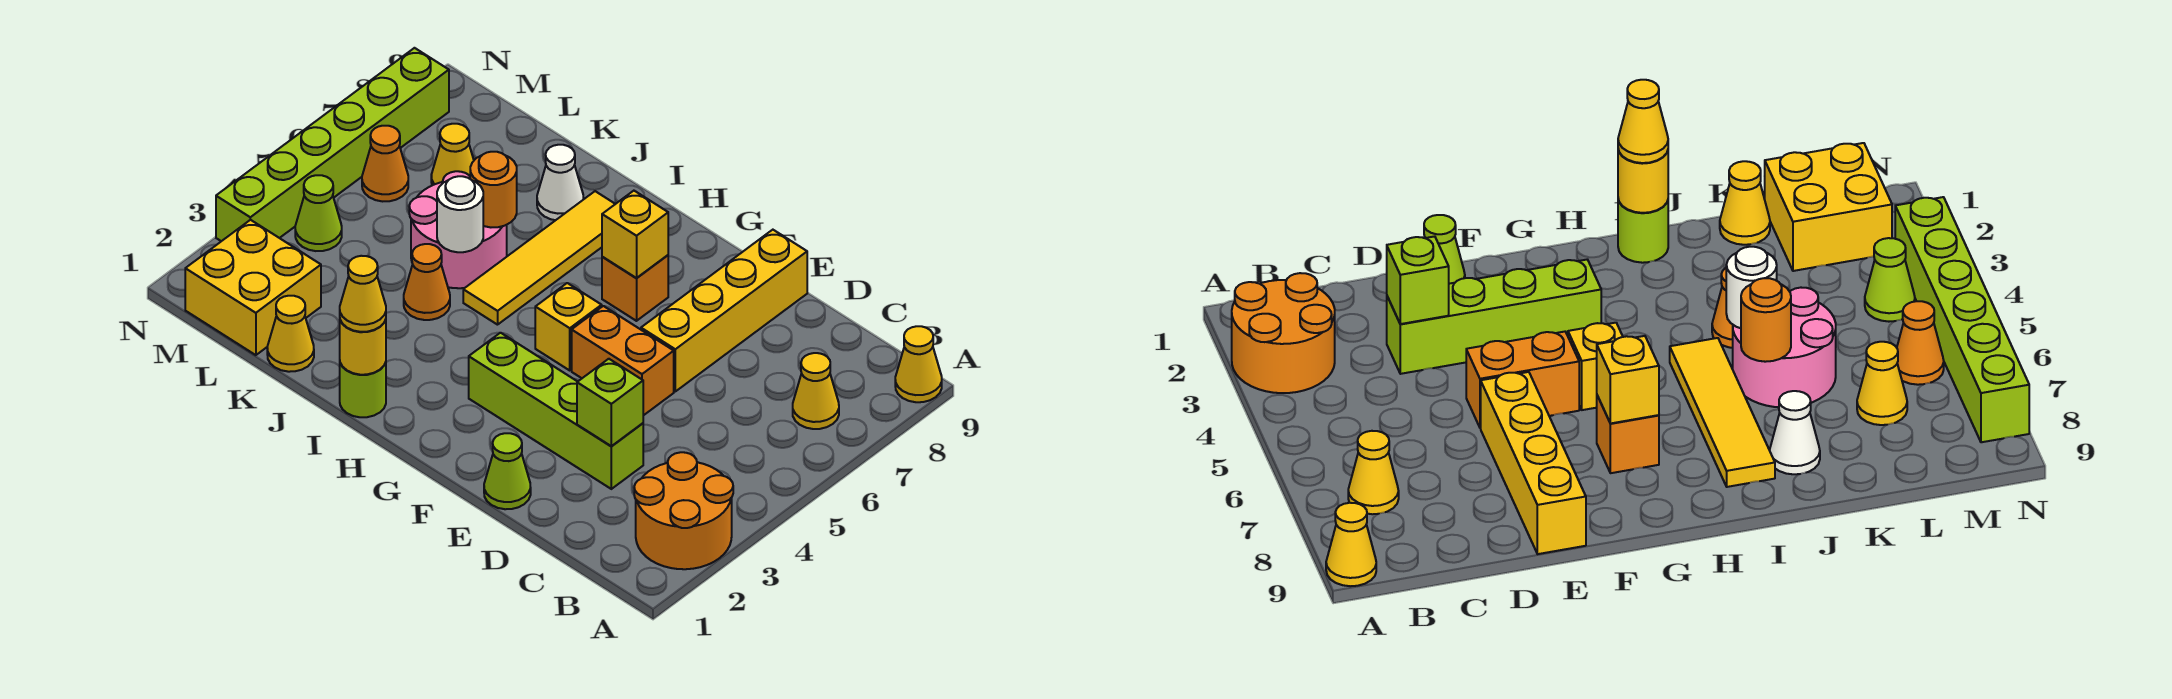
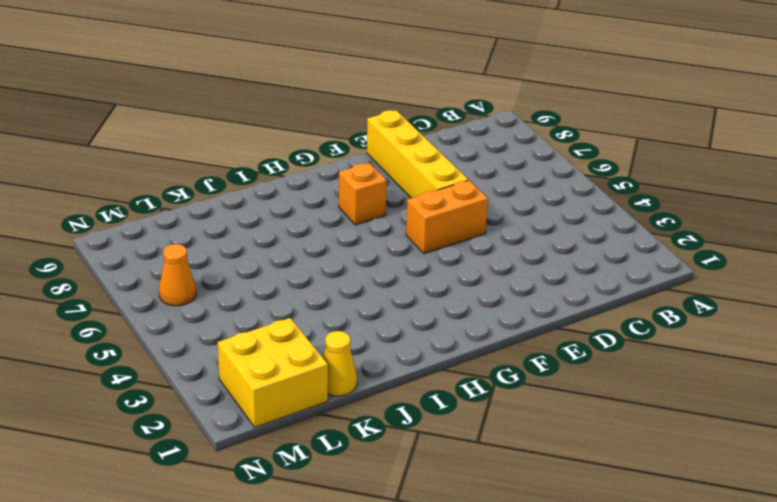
none -> orange round brick A2:B3 level 1
none -> yellow cone A9 level 1
none -> yellow cone B7 level 1

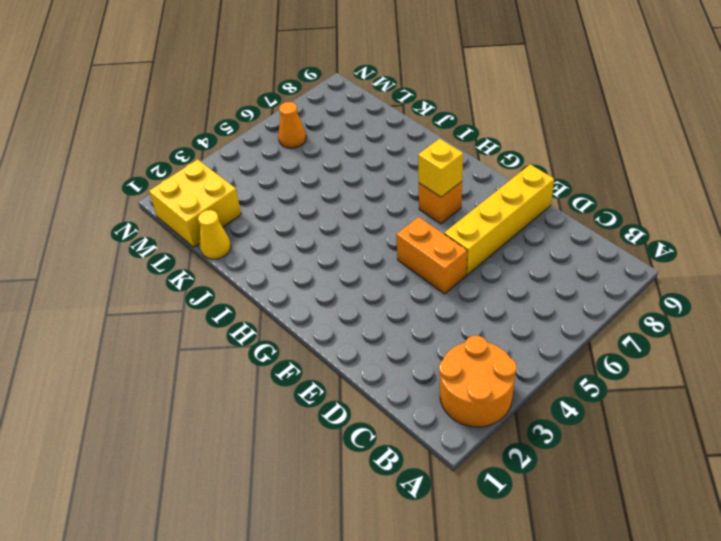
none -> yellow cone A9 level 1
none -> yellow cone B7 level 1
none -> lime brick D3:G3 level 1

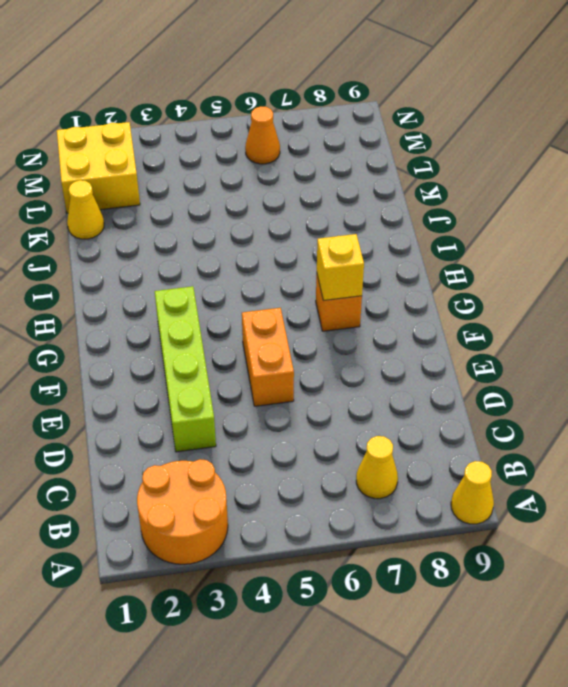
none -> lime cone E1 level 1
none -> yellow brick E6:E9 level 1
none -> yellow brick G5 level 1

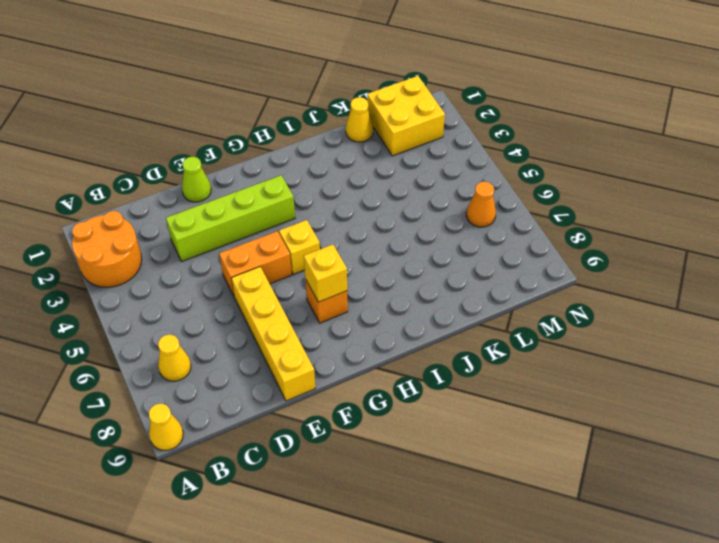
none -> lime round brick I1 level 1
none -> yellow tile I5:I8 level 1
none -> orange cone J4 level 1

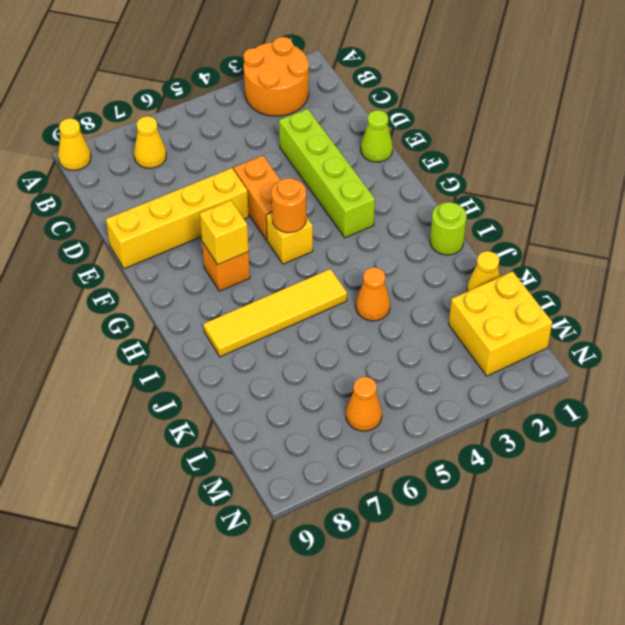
orange round brick G5 level 2 -> orange round brick J6 level 2
none -> pink round brick J5:K6 level 1
none -> white cone J8 level 1
none -> yellow cone L7 level 1

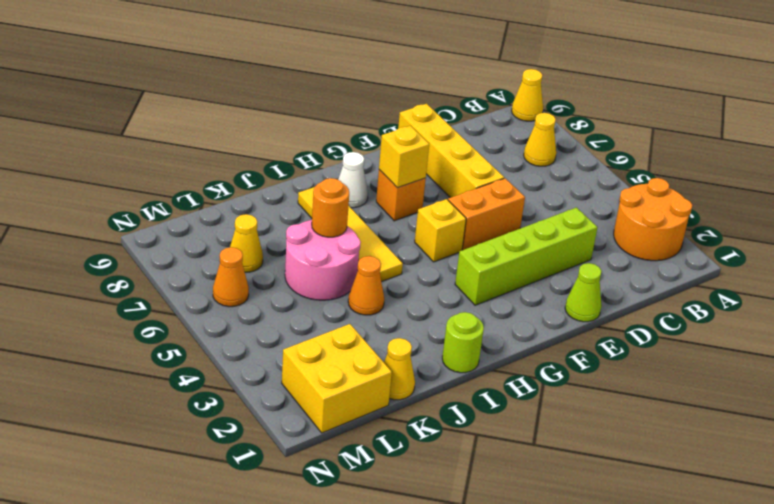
white cone H8 level 1 -> white cone J8 level 1
none -> lime cone M4 level 1
none -> lime brick N3:N8 level 1
none -> lime brick D3 level 2

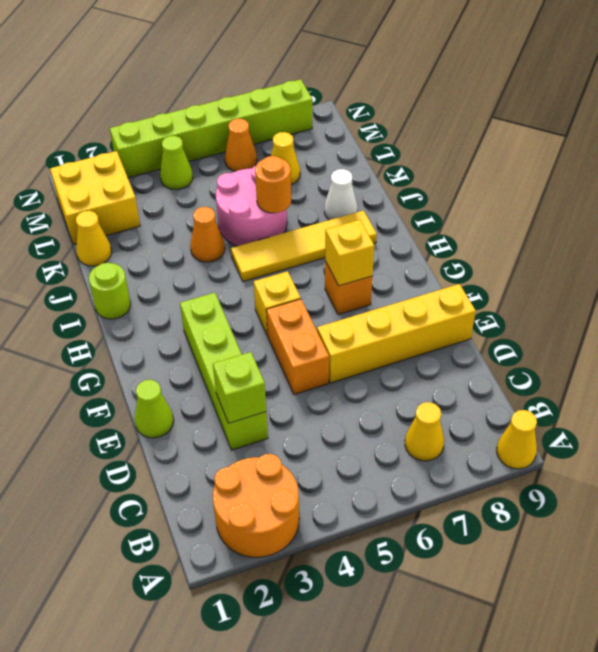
none -> yellow round brick I1 level 2
none -> white round brick J5 level 2
none -> yellow cone I1 level 3

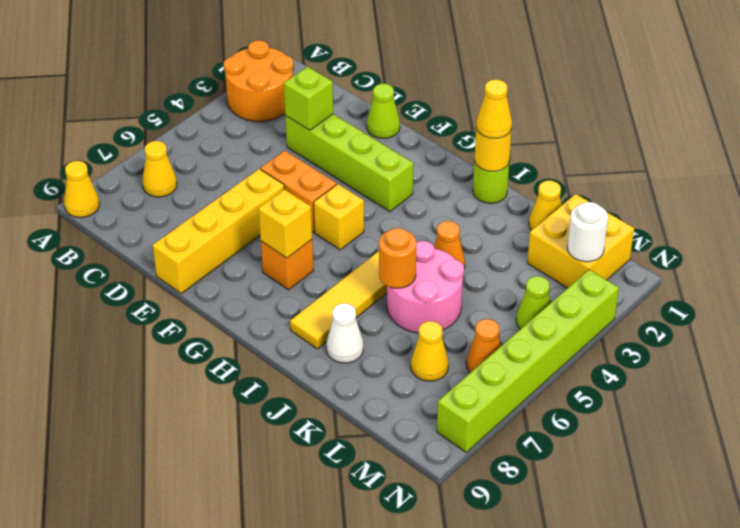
white round brick M2 level 2 -> white round brick J5 level 2

